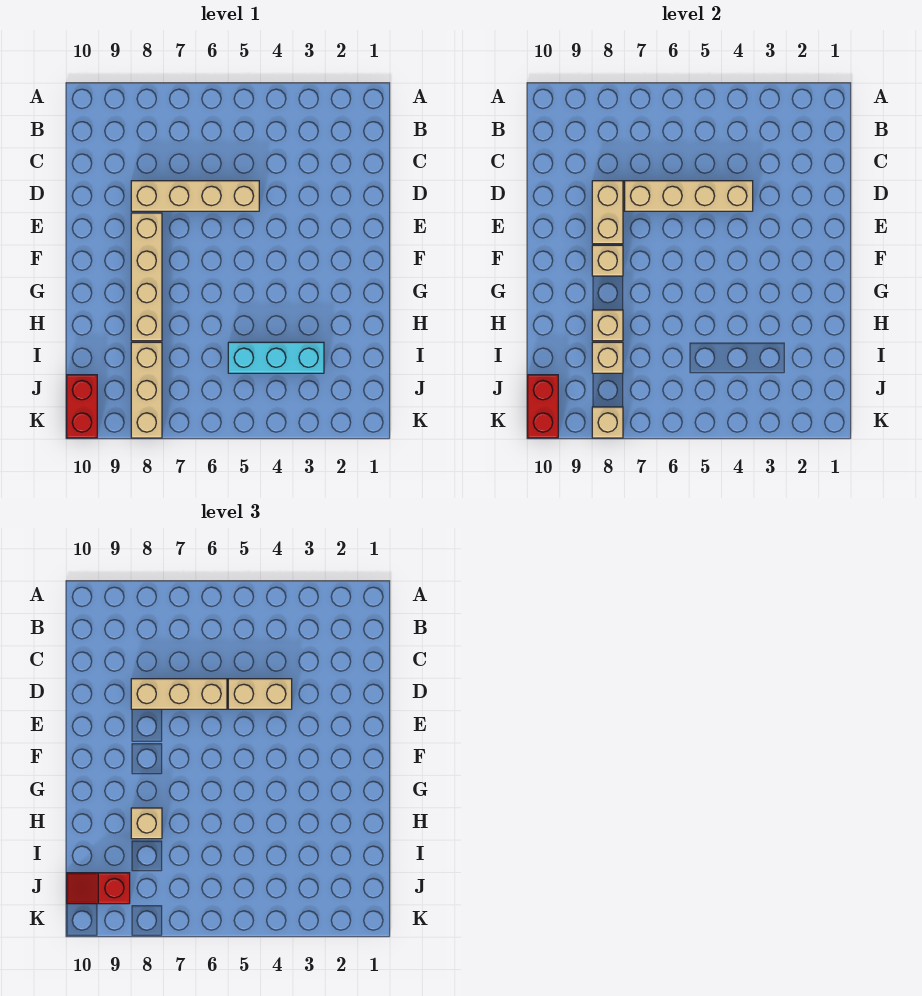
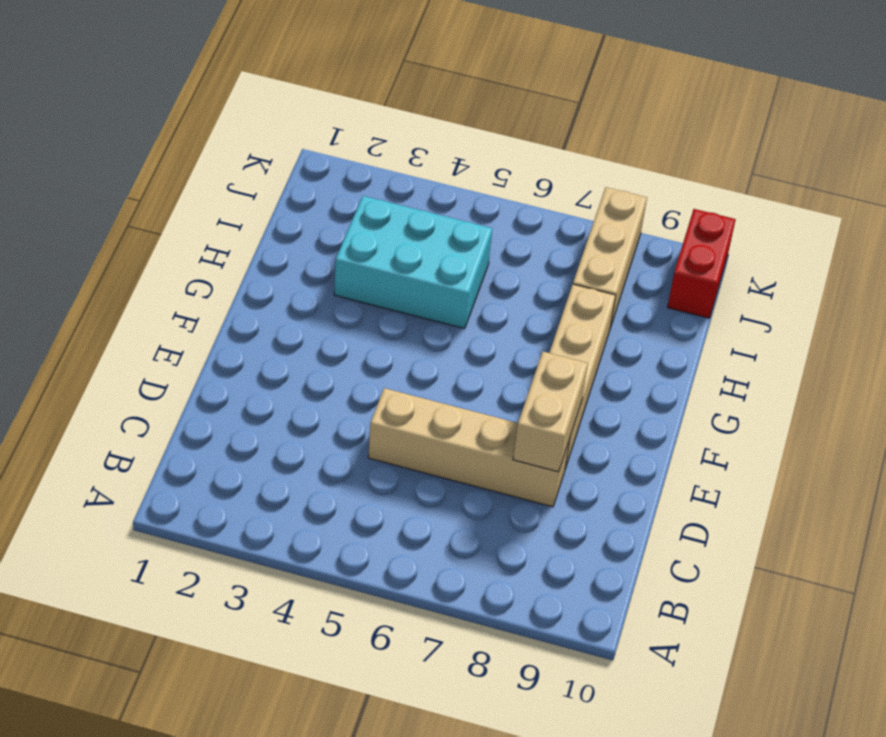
cyan brick H3:I5 level 1 -> cyan brick I3:I5 level 1
none -> tan brick D4:D7 level 2
none -> tan brick F8 level 2
none -> tan brick H8 level 2

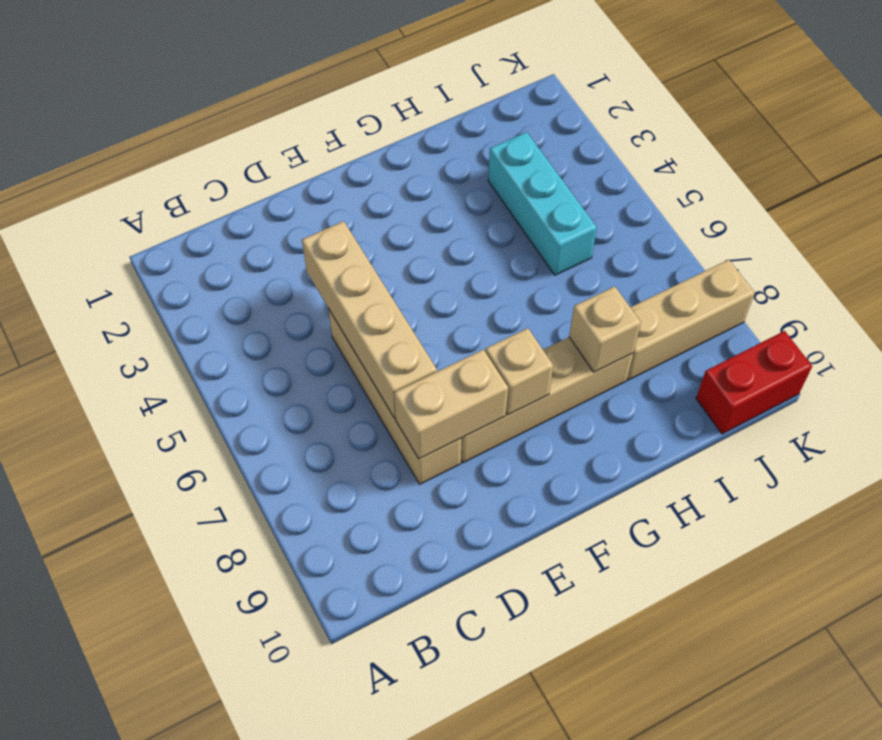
none -> tan brick I8 level 2
none -> red brick J10:K10 level 2
none -> tan brick K8 level 2

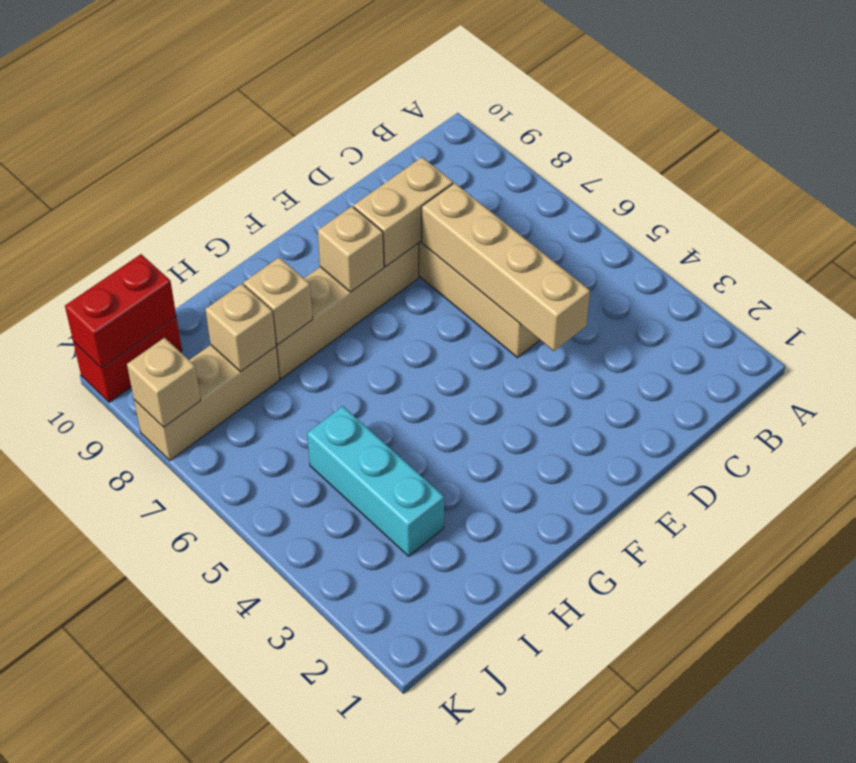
none -> tan brick D4:D5 level 3
none -> tan brick D6:D8 level 3
none -> tan brick H8 level 3

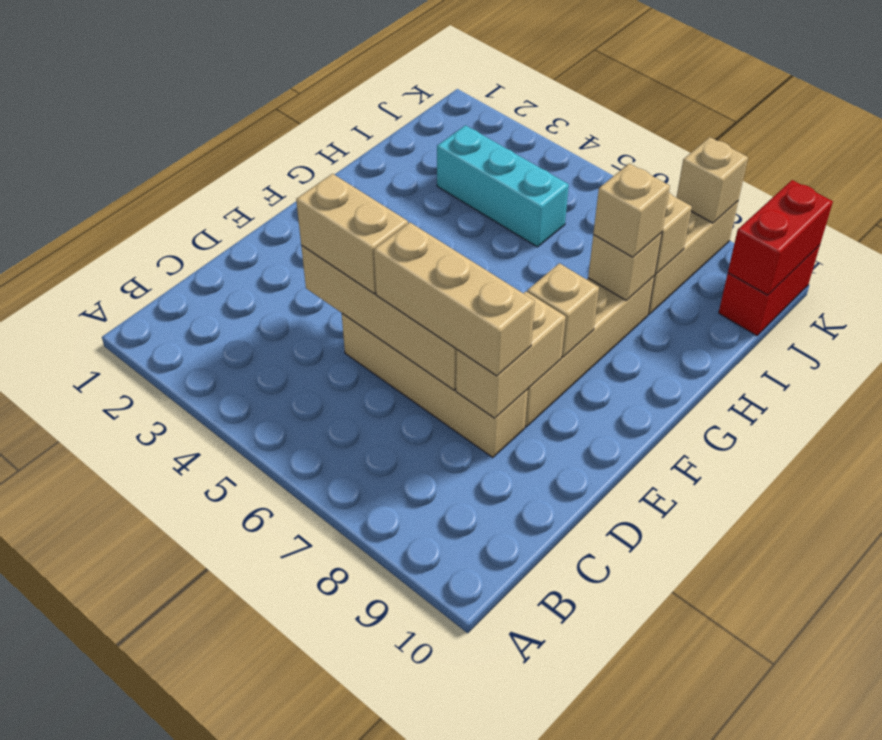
none -> red slope J9:J10 level 3 top 9

